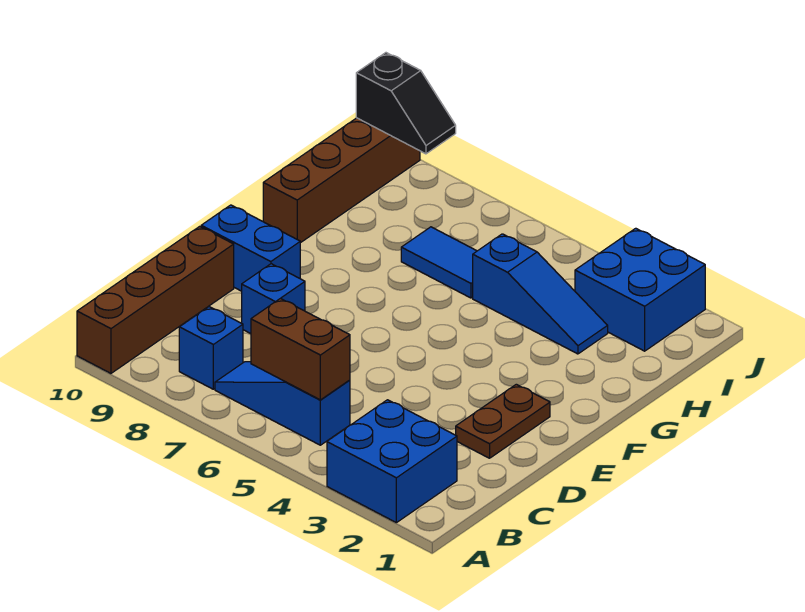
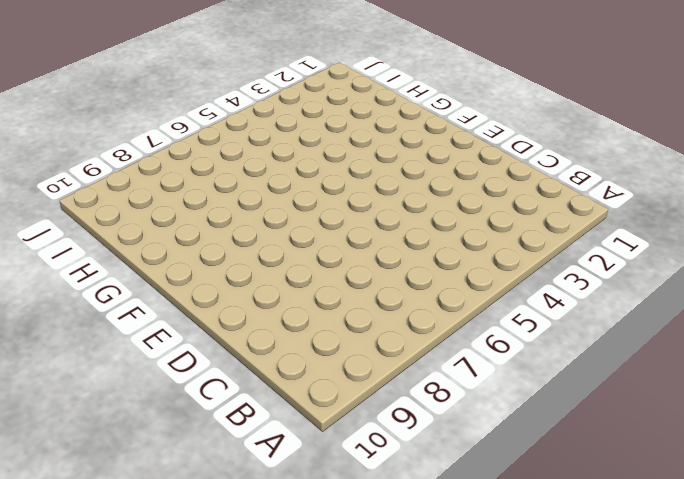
none -> blue brick A2:B3 level 1
none -> brown brick A10:D10 level 1
none -> blue slope B5:B7 level 1 top 5

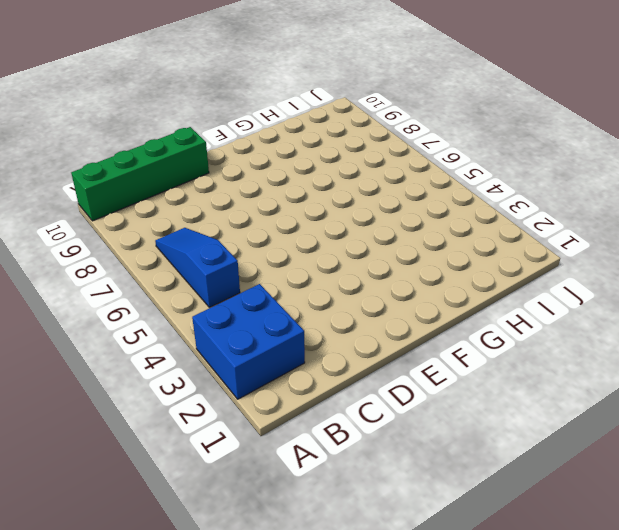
green brick A10:D10 level 1 -> brown brick A10:D10 level 1
none -> blue brick B8 level 1
none -> brown plate D2:E2 level 1
none -> blue brick D8 level 1

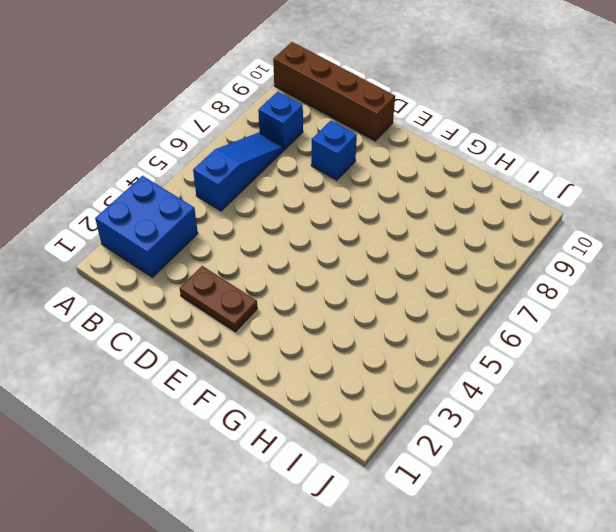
none -> blue brick E9:E10 level 1
none -> brown brick G10:J10 level 1
none -> blue slope H3:H5 level 1 top 5

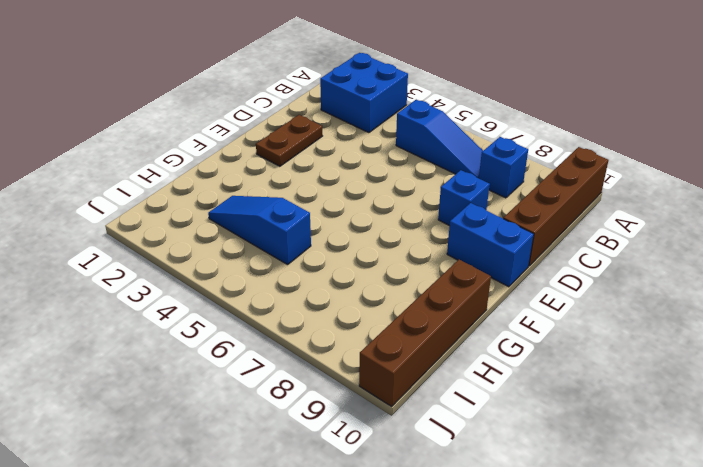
none -> blue tile H6:H7 level 1
none -> blue brick I2:J3 level 1
none -> brown brick B5:B6 level 2

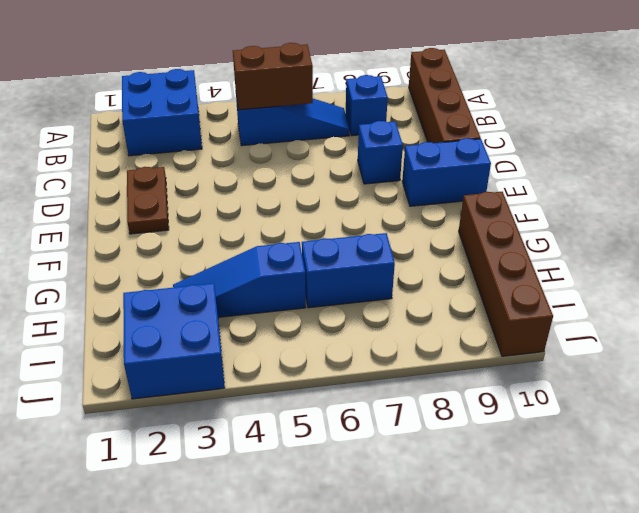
blue brick H6:H7 level 1 -> blue tile H6:H7 level 1
none -> black slope J9:J10 level 2 top 10

